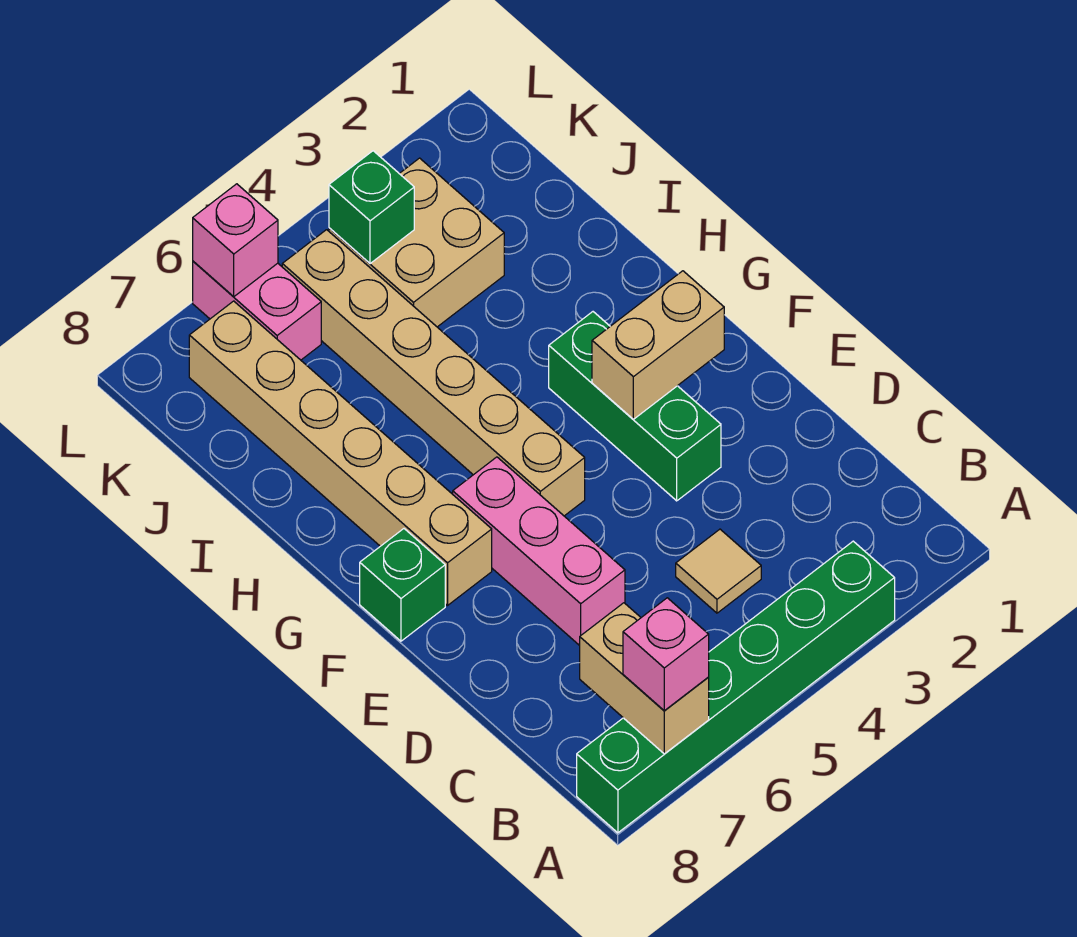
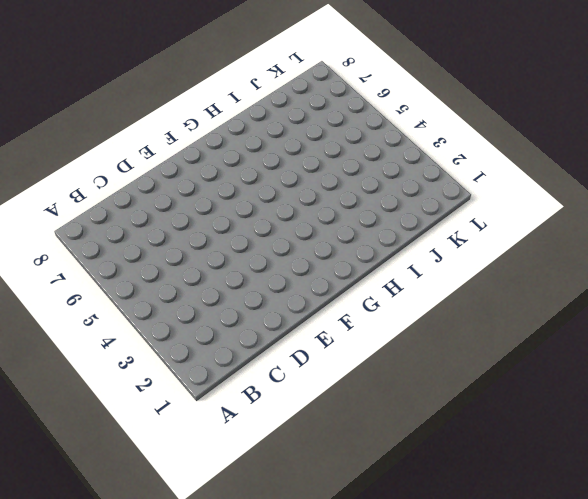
none -> green brick A3:A8 level 1
none -> tan tile C4 level 1
none -> pink brick D6:F6 level 1

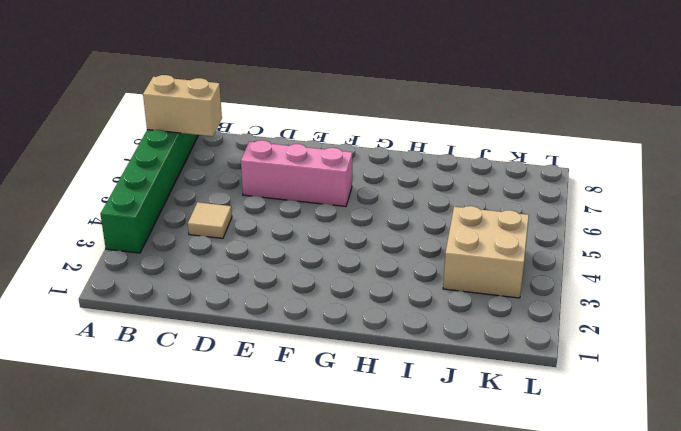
none -> green brick E3:G3 level 1
none -> tan brick F5:K5 level 1
none -> tan brick F7:K7 level 1

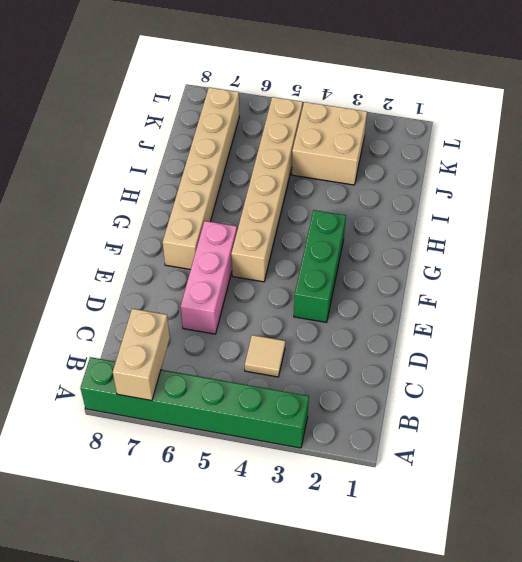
none -> green brick F8 level 1
none -> pink brick K6:L6 level 1
none -> tan brick F2:F3 level 2

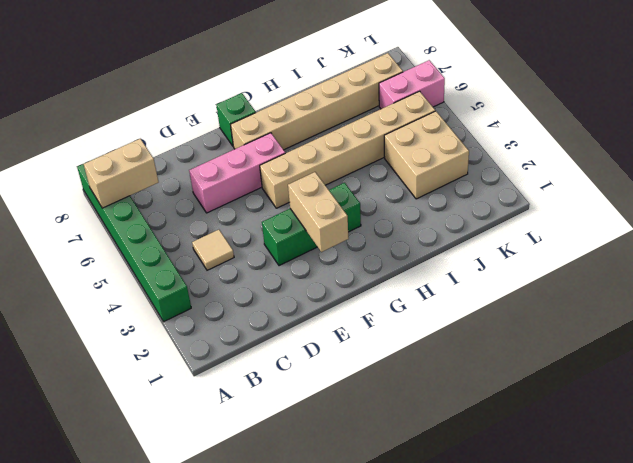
none -> green brick K4 level 2
none -> pink brick L6 level 2
none -> pink brick A7 level 3

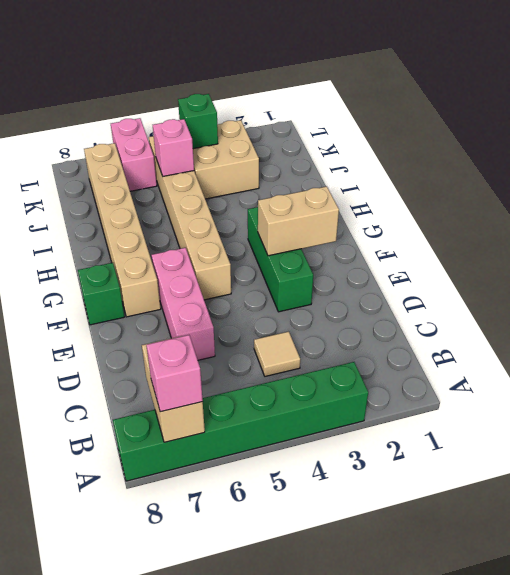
pink brick J5 level 2 -> pink brick L6 level 2

